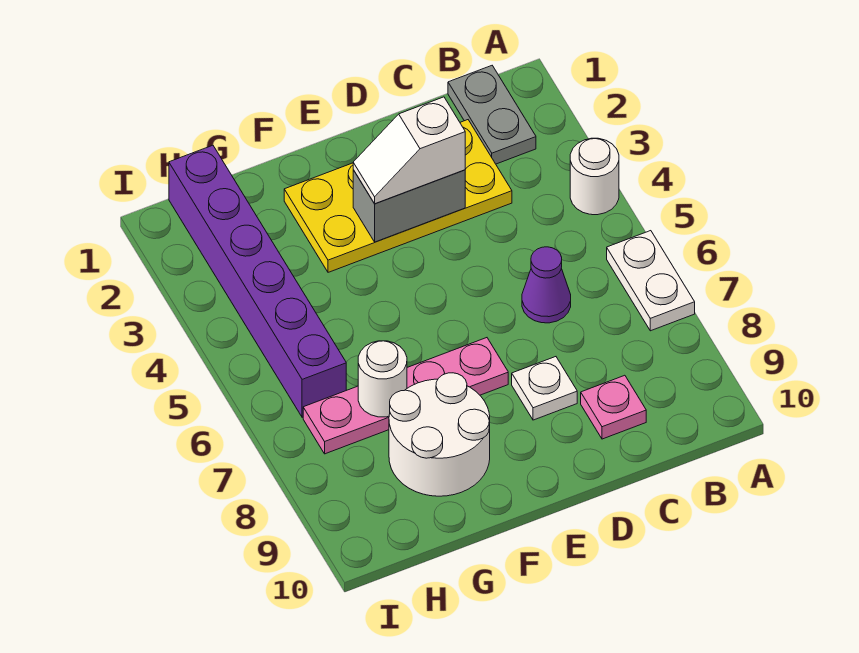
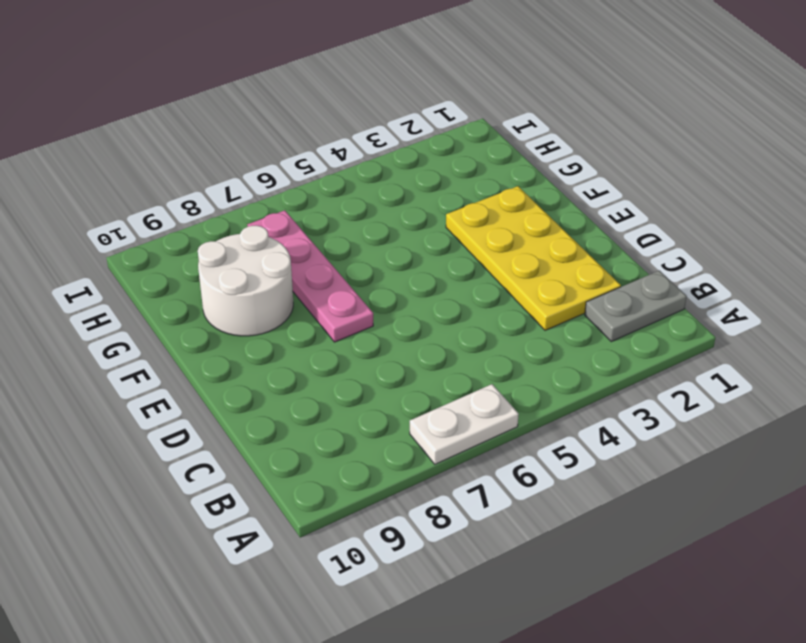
none -> white round brick A4 level 1
none -> purple cone C6 level 1
none -> pink plate C9 level 1

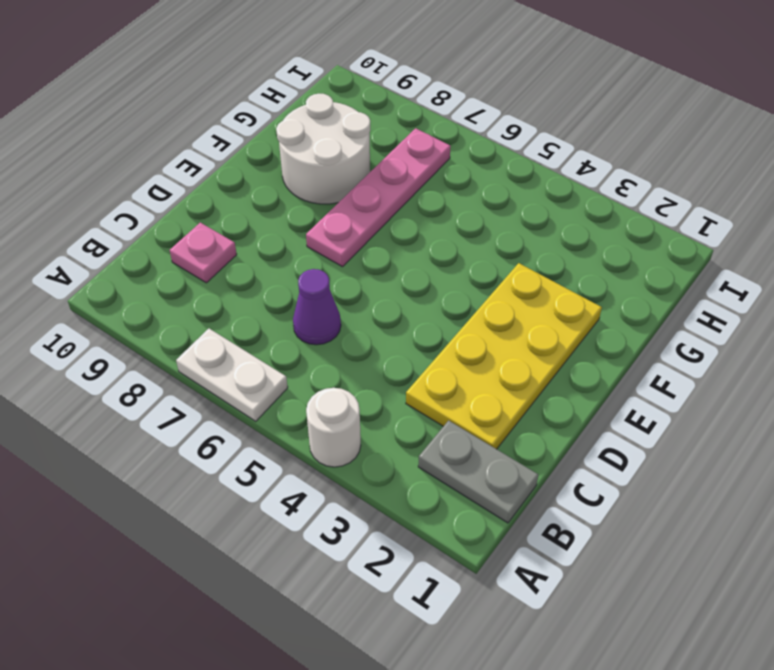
none -> white plate D8 level 1
none -> purple brick H1:H6 level 1
none -> grey brick D3:E3 level 2

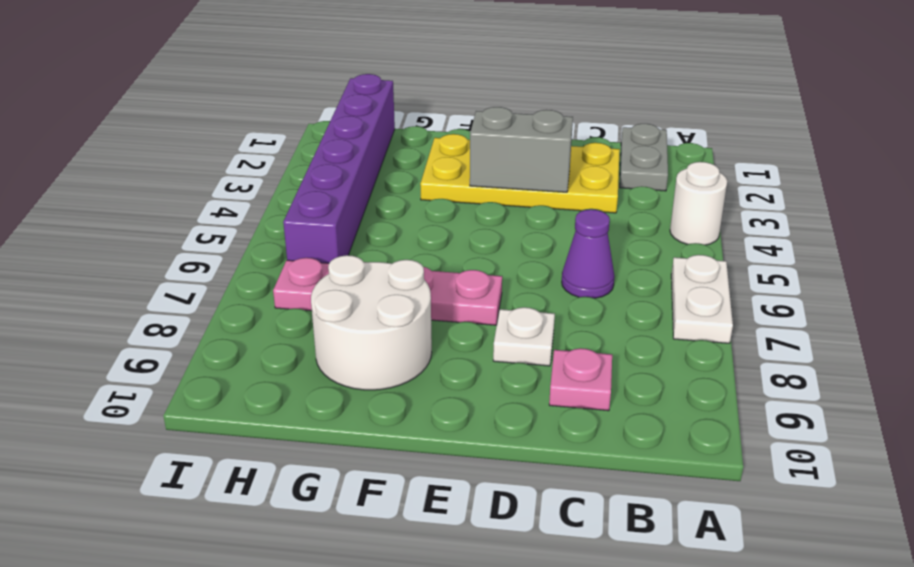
none -> white round brick G7 level 2
none -> white slope D3:E3 level 3 top D

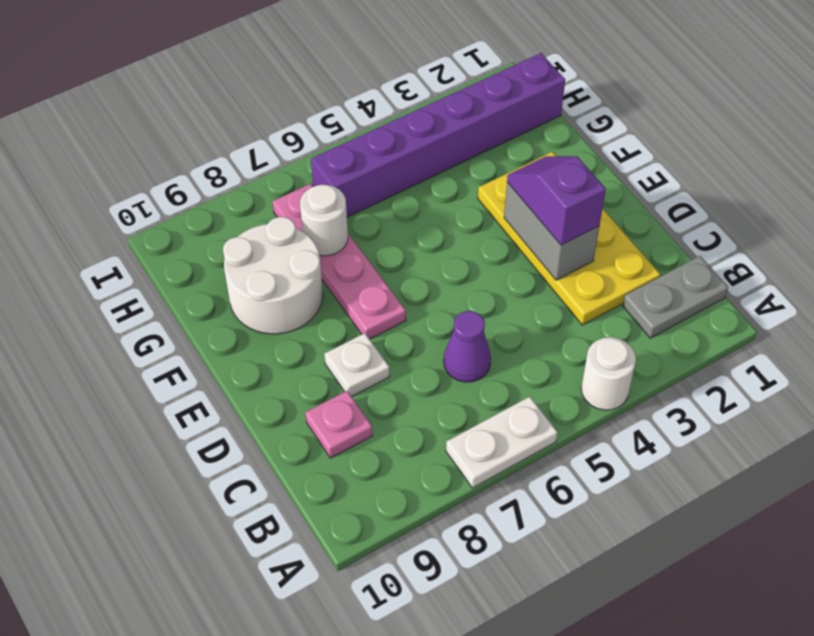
purple slope D3:E3 level 3 top D -> white slope D3:E3 level 3 top D

